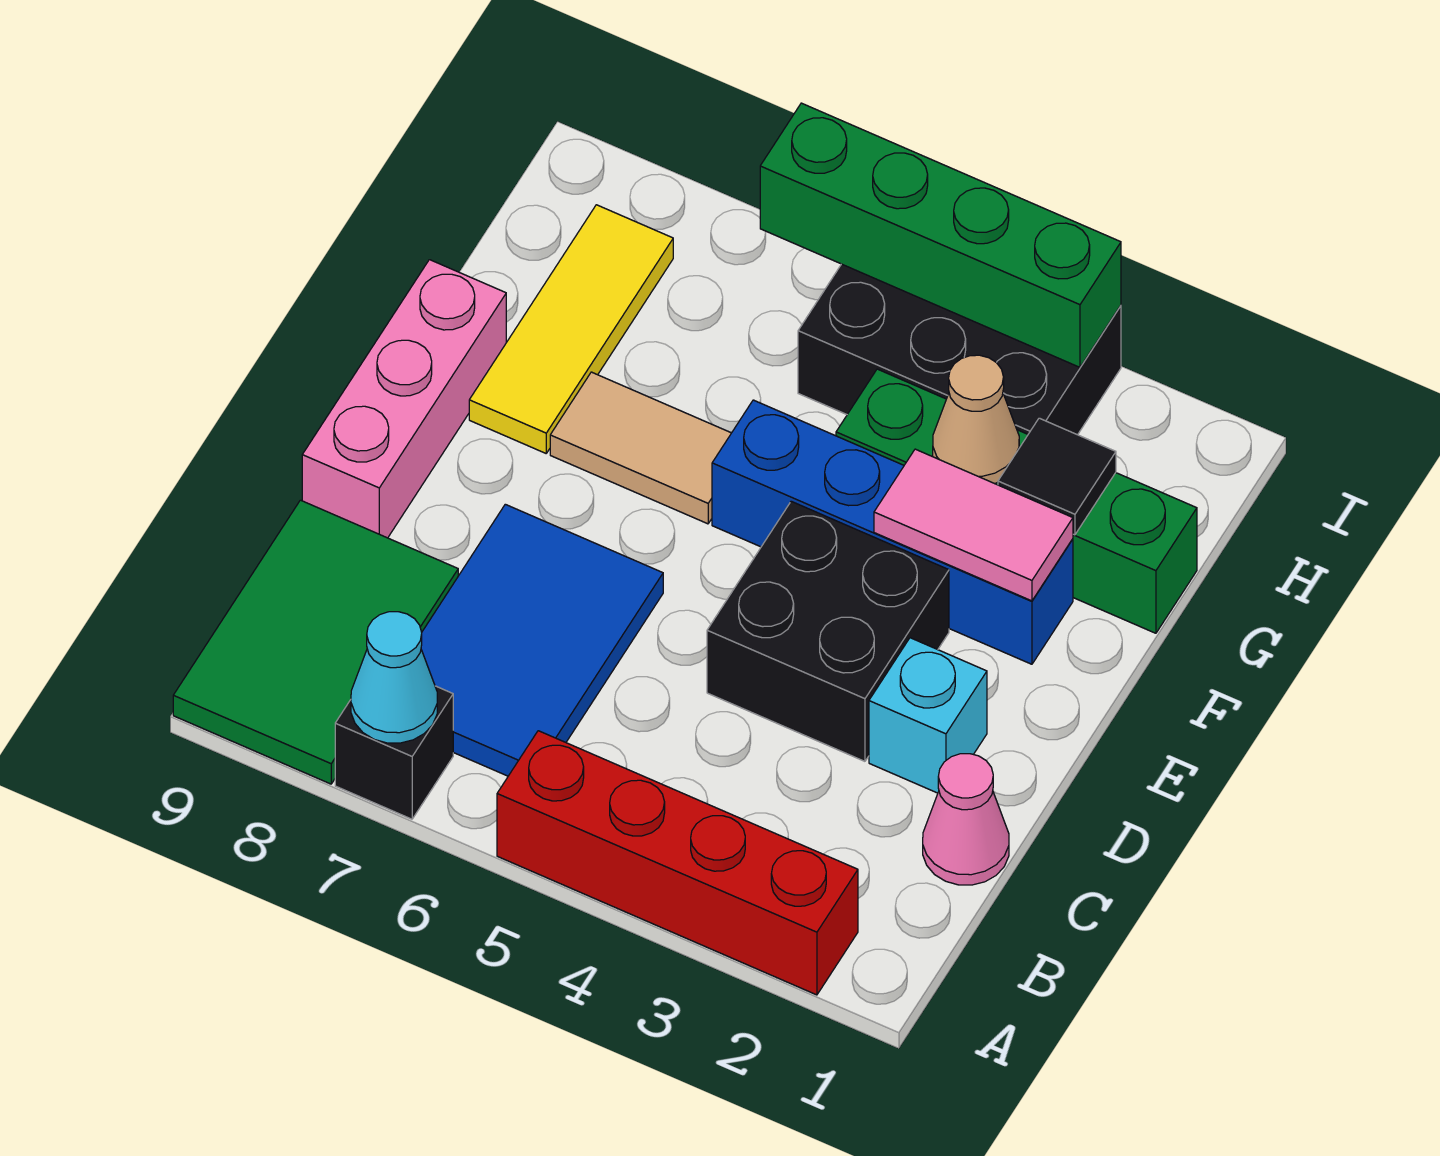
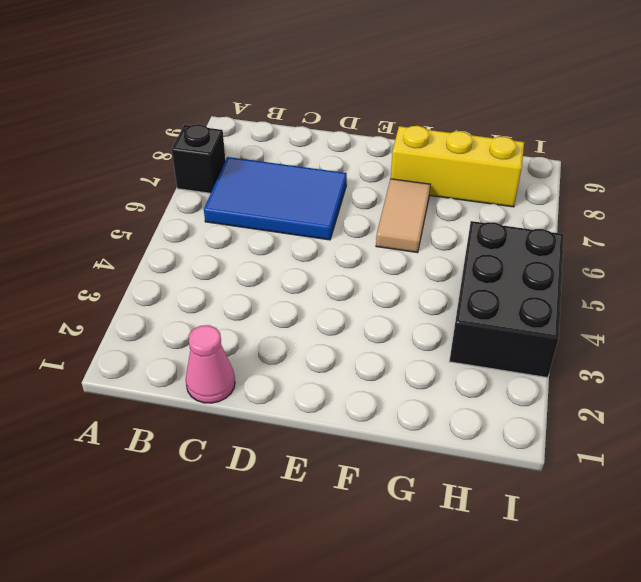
yellow brick F8:H8 level 1 -> yellow tile F8:H8 level 1
none -> red brick A2:A5 level 1
none -> green tile A8:C9 level 1
none -> cyan brick D2 level 1

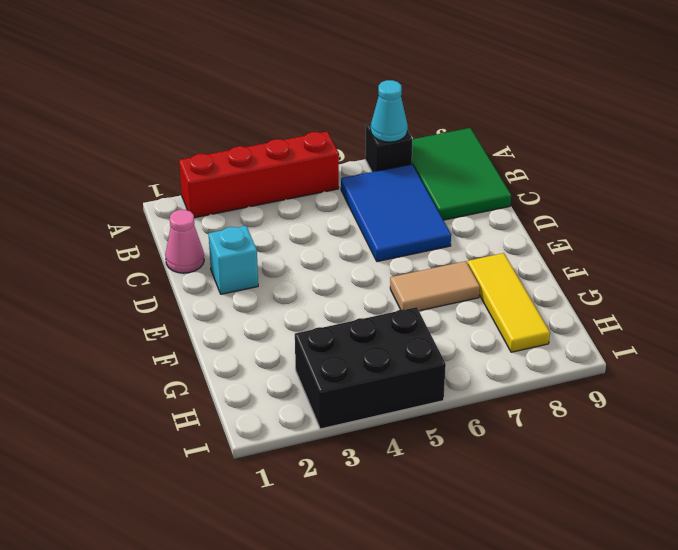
none -> black brick D3:E4 level 1
none -> pink brick D9:F9 level 1
none -> blue brick F2:F5 level 1

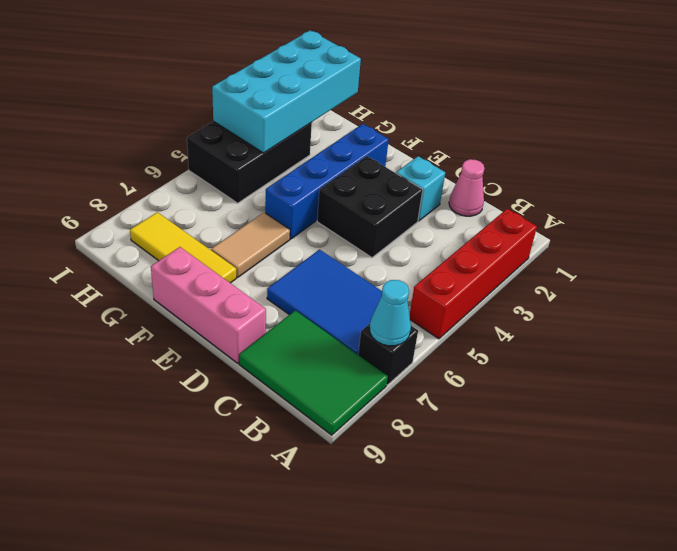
cyan brick H1:I4 level 2 -> green brick I3:I6 level 2
none -> green brick G1:G4 level 1
none -> pink tile F2:F3 level 2
none -> black tile G2 level 2

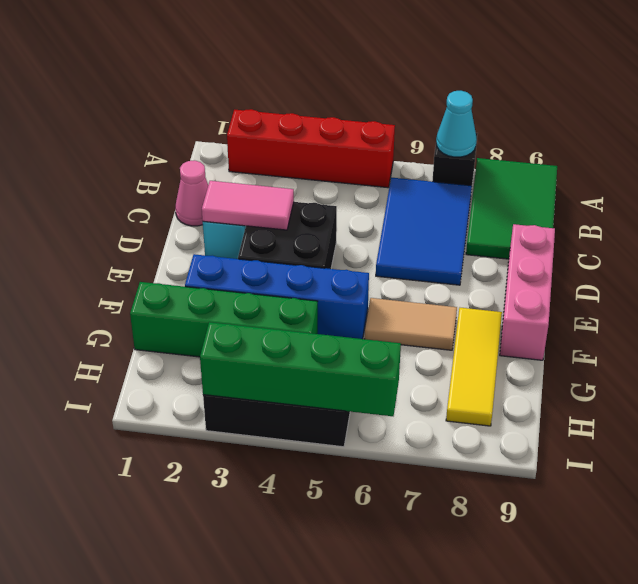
pink tile D2:D3 level 2 -> pink tile F2:F3 level 2
none -> black tile G2 level 2
none -> tan cone G3 level 2

